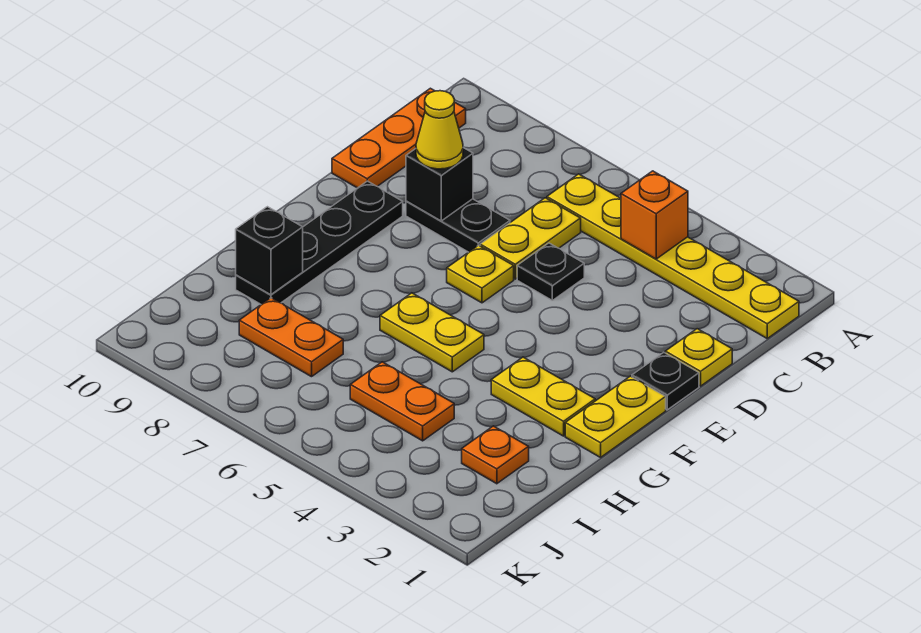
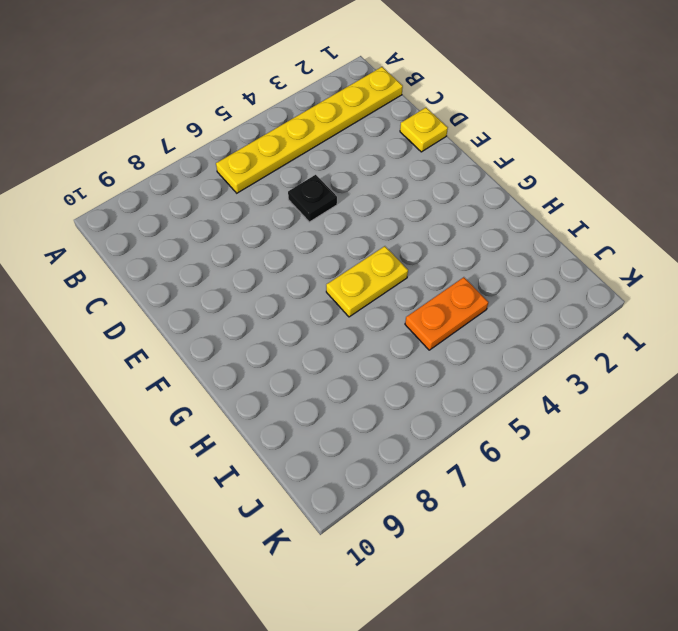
none -> orange plate B10:D10 level 1
none -> yellow plate C6:D6 level 1
none -> black plate D7:D8 level 1

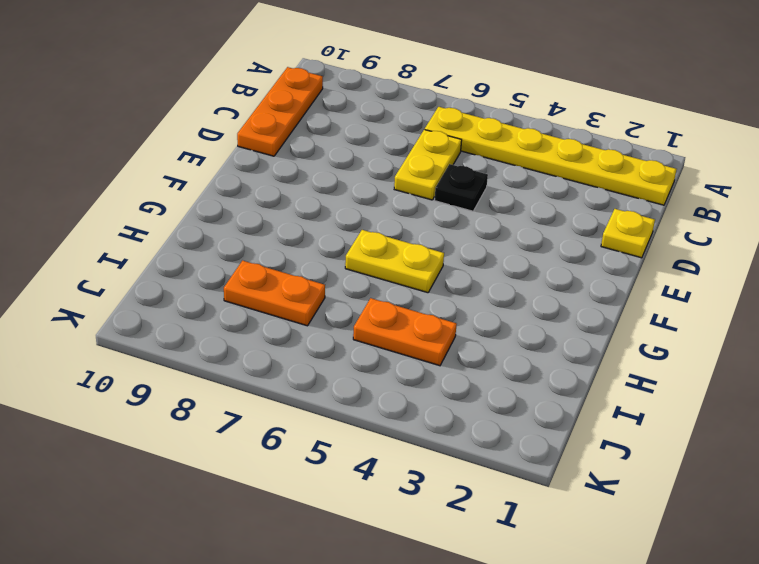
none -> black plate D7:D8 level 1
none -> black plate E1 level 1
none -> yellow plate E6 level 1

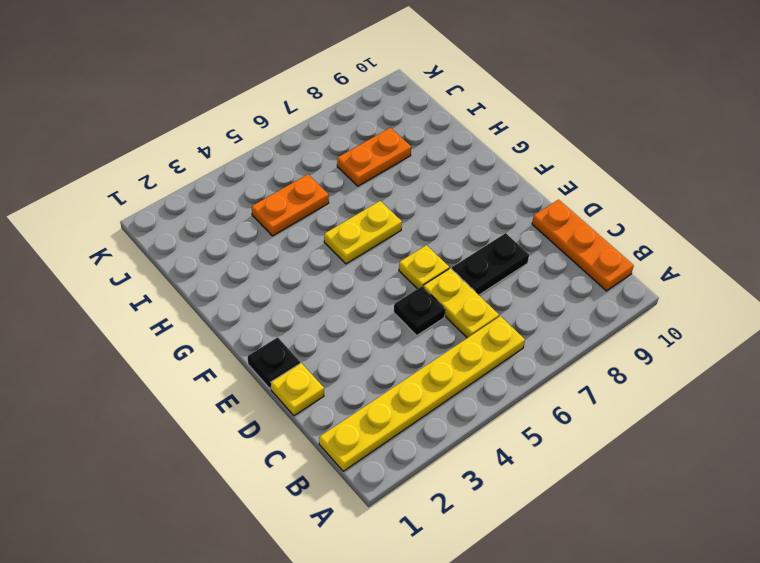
none -> black plate E9:H9 level 1
none -> yellow plate F1:G1 level 1
none -> yellow plate G2:G3 level 1

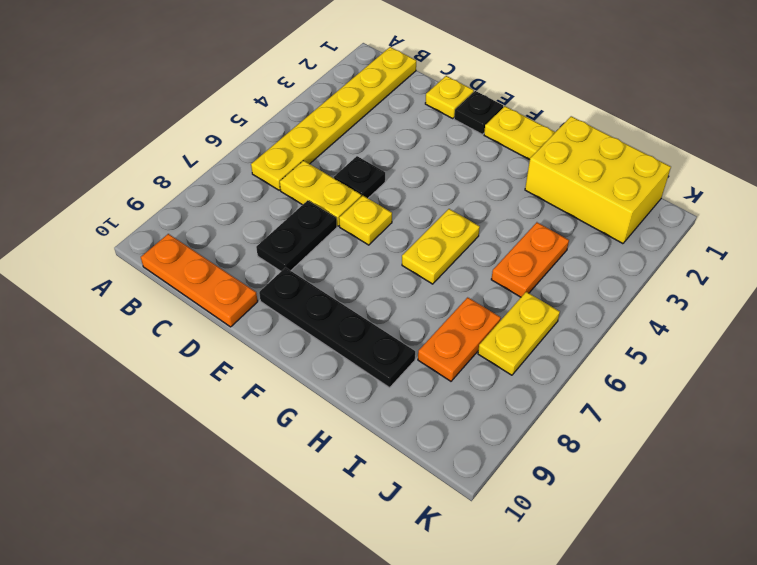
yellow brick H1:J2 level 1 -> orange plate I2 level 1
yellow plate J6:J7 level 1 -> yellow plate G2:G3 level 1
none -> orange brick B4 level 2
none -> black brick D8 level 2
none -> black brick H9 level 2

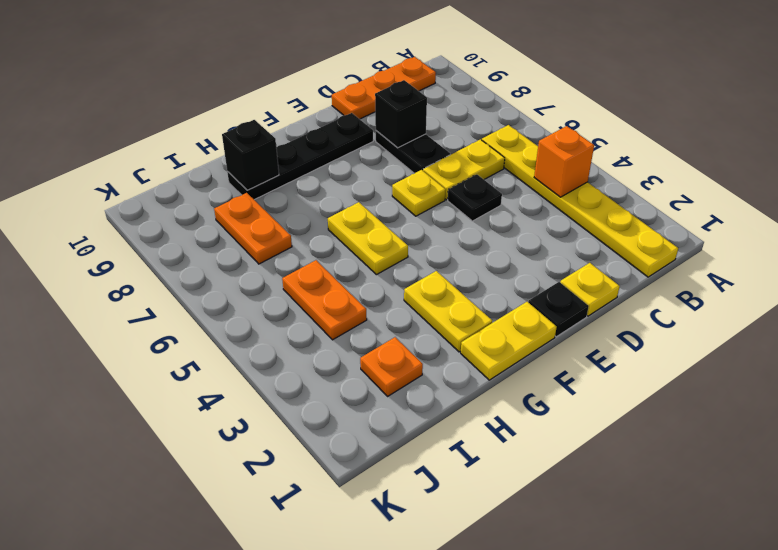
none -> yellow cone D8 level 3

